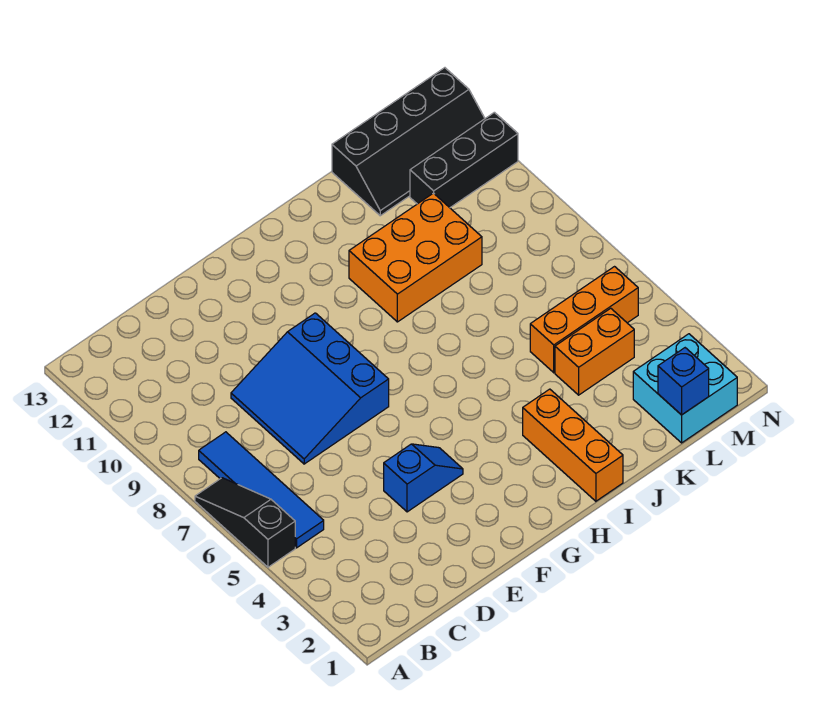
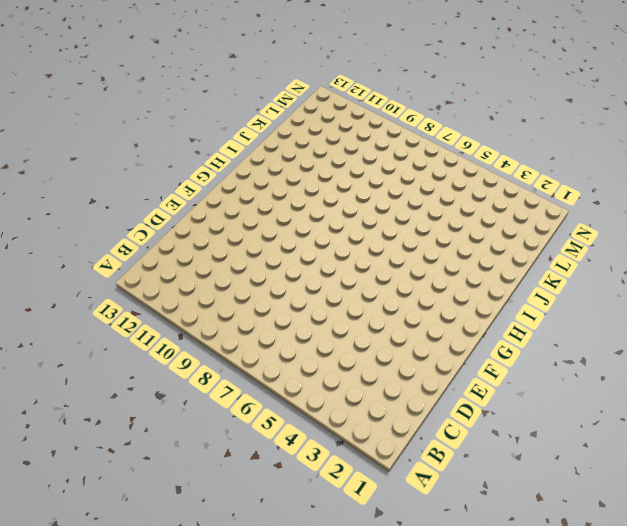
none -> black slope A5:A7 level 1 top 5
none -> blue tile B5:B8 level 1
none -> blue slope D7:F9 level 1 top F

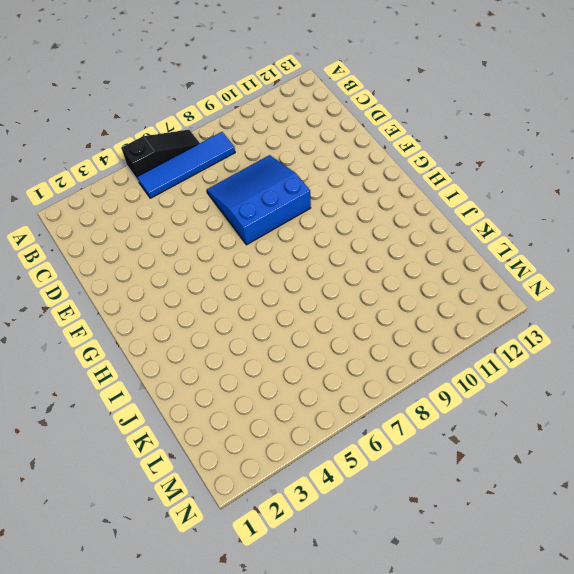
none -> blue slope E4:F4 level 1 top E
none -> orange brick I1:I3 level 1
none -> orange brick I9:K10 level 1

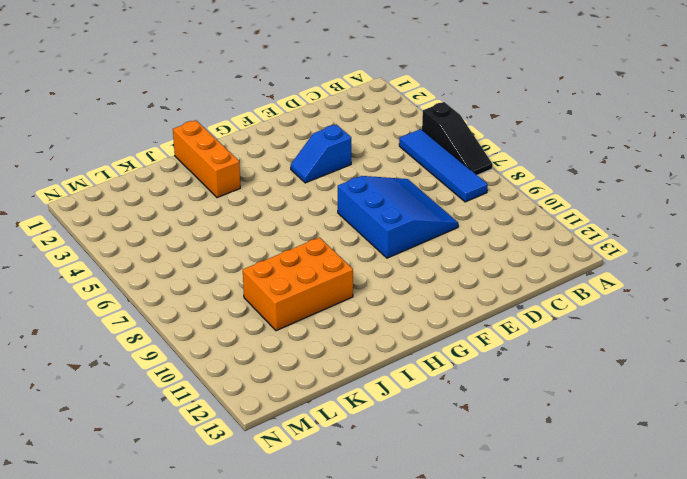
none -> orange brick K4:L4 level 1
none -> orange brick K5:M5 level 1
none -> black slope K12:N13 level 1 top 13

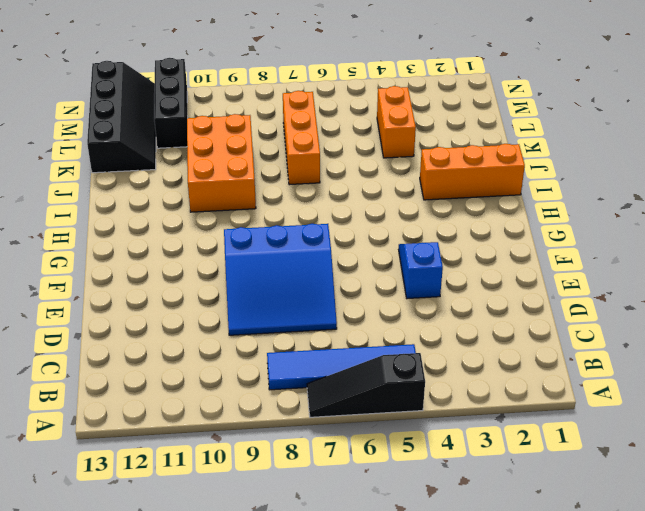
orange brick J7:L7 level 1 -> orange brick K5:M5 level 1
none -> cyan brick L1:M2 level 1
none -> blue brick L1 level 2

